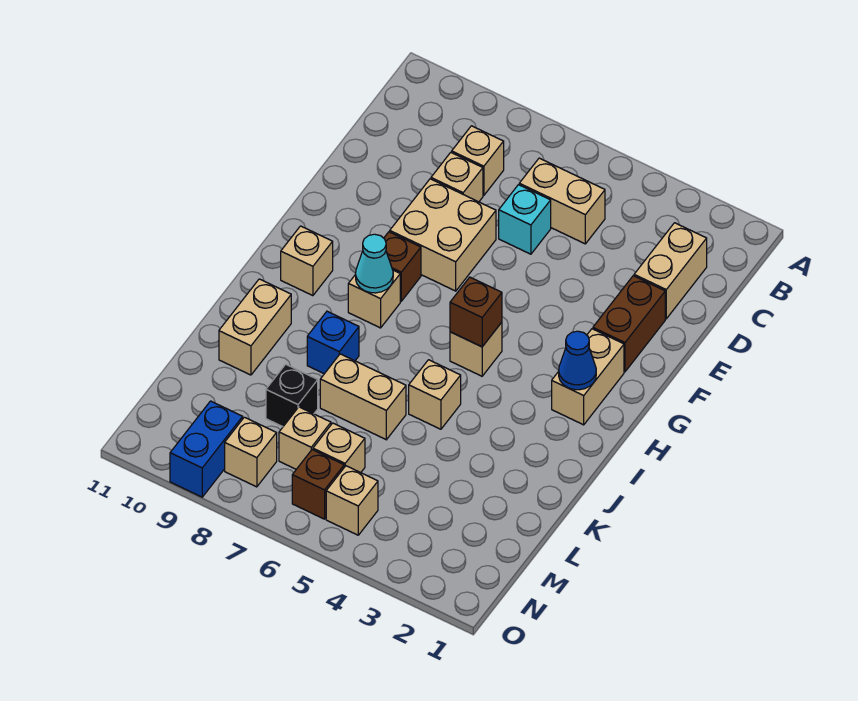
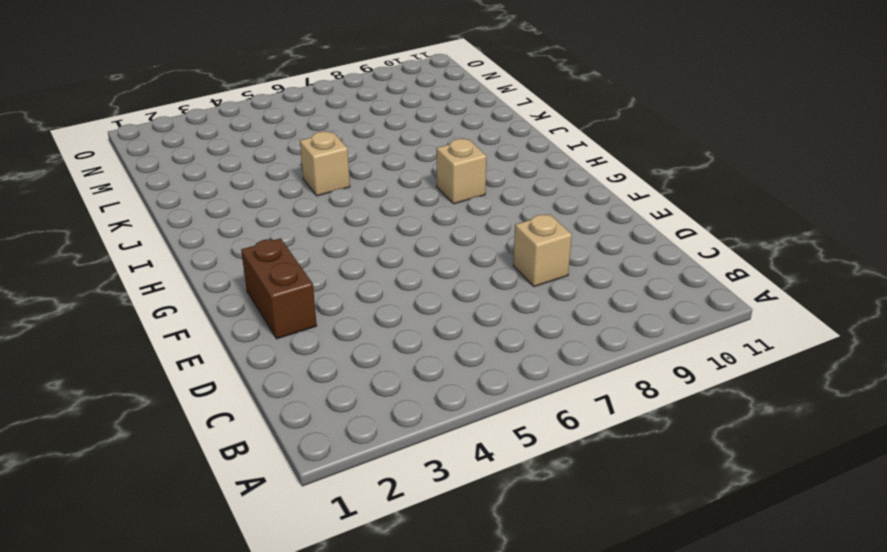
none -> tan brick C2:D2 level 1
none -> tan brick C5:C6 level 1
none -> tan brick C8 level 1

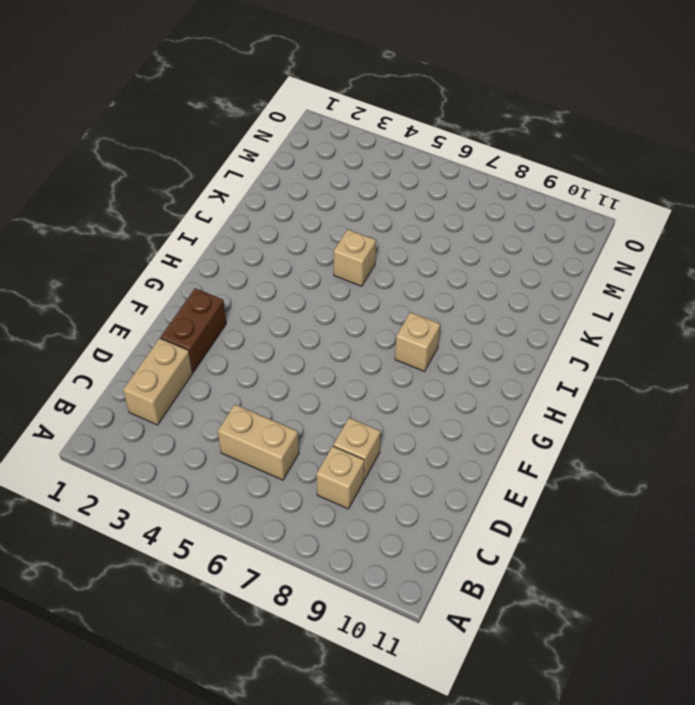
none -> cyan brick D6 level 1
none -> tan brick E7:F8 level 1
none -> tan brick G2:H2 level 1

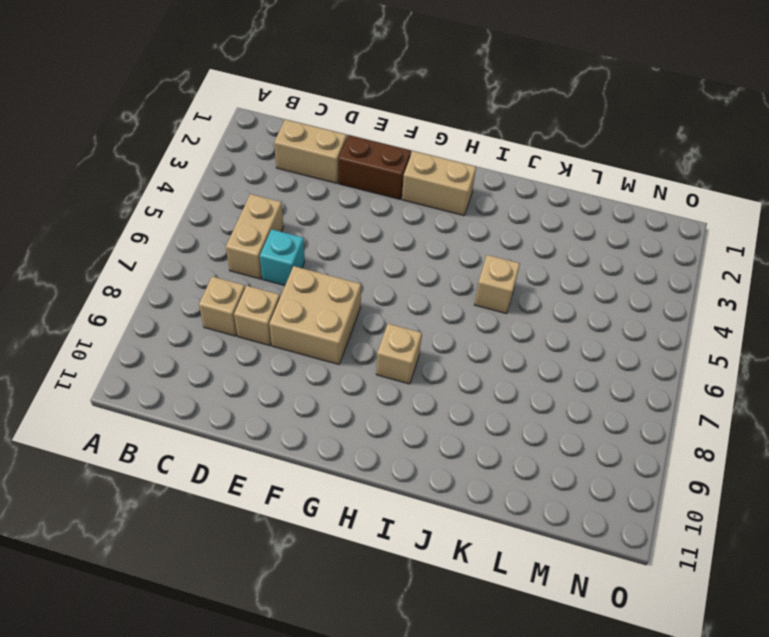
none -> brown brick G8 level 1
none -> tan brick H5 level 1
none -> tan brick H10 level 1

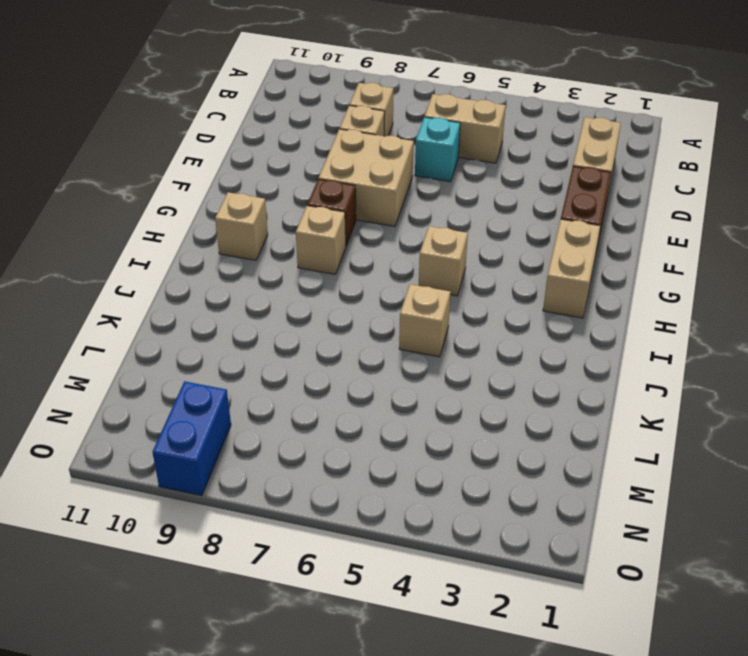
none -> blue brick J8 level 1
none -> tan brick J10:K10 level 1
none -> tan brick K6:K7 level 1

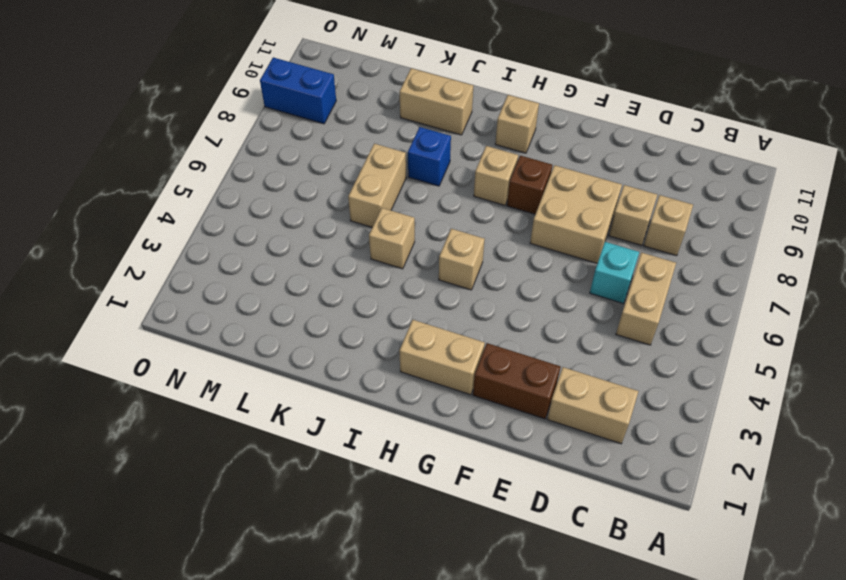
none -> black brick L8 level 1
none -> tan brick M6 level 1
none -> tan brick M7 level 1

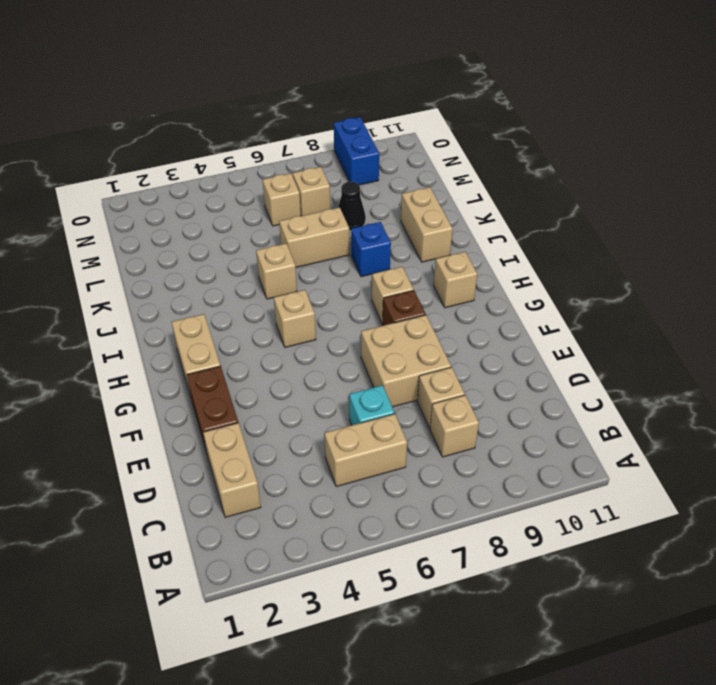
black cone L8 level 1 -> black brick L8 level 1
none -> tan brick N5 level 1
none -> brown brick N6 level 1
none -> tan brick N8 level 1

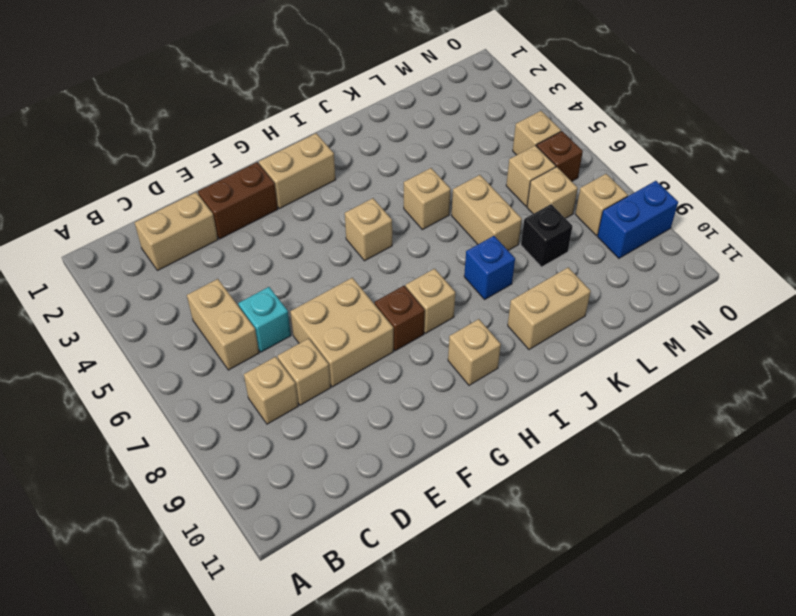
none -> blue cone H2 level 2
none -> brown brick H5 level 2
none -> cyan cone H8 level 2

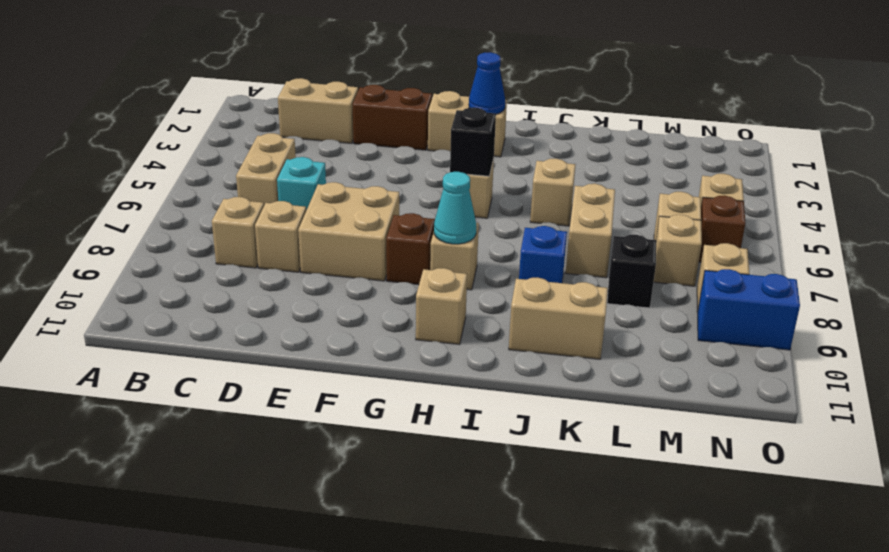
black brick H5 level 2 -> brown brick H5 level 2

